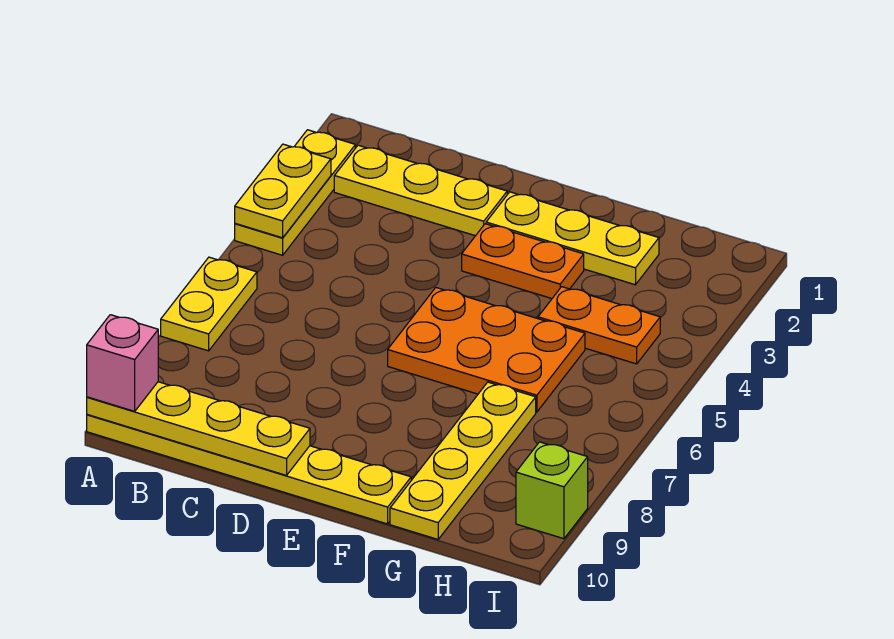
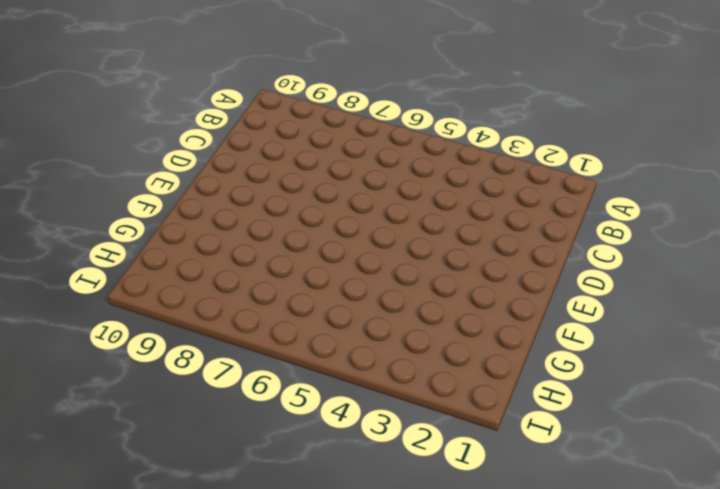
none -> yellow plate A2:A4 level 1
none -> yellow plate A6:A7 level 1
none -> yellow plate A10:F10 level 1

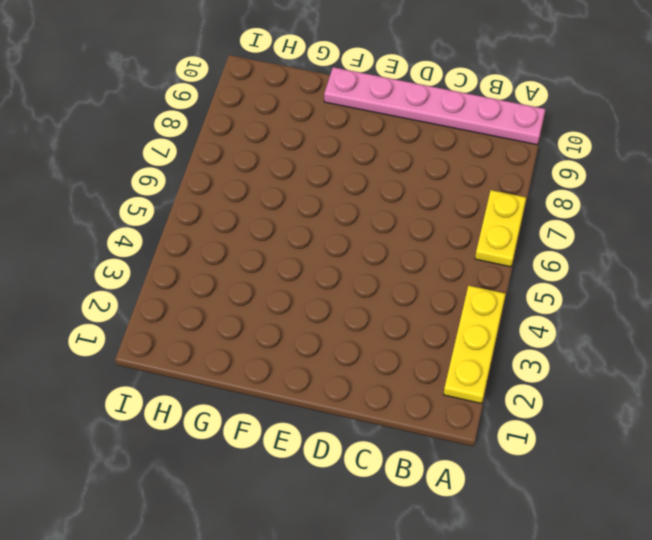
pink plate A10:F10 level 1 -> yellow plate A10:F10 level 1
none -> yellow plate B2:D2 level 1
none -> yellow plate E2:G2 level 1
none -> orange plate E3:F3 level 1

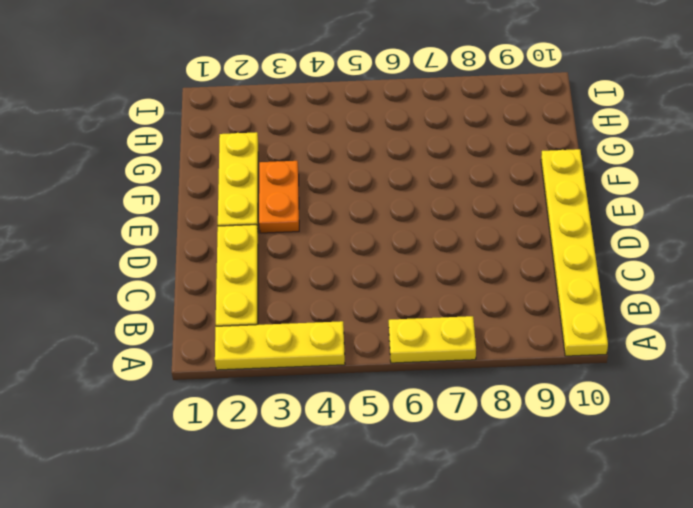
none -> orange plate E5:G6 level 1
none -> orange plate G4:H4 level 1
none -> yellow plate G7:G10 level 1

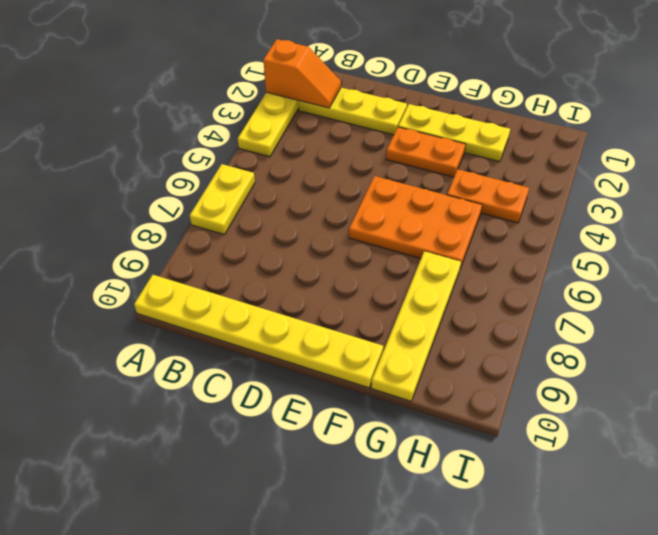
orange slope A2:B2 level 2 top A -> none
none -> lime brick I9 level 1
none -> yellow plate A3:A4 level 2
none -> yellow plate A10:D10 level 2

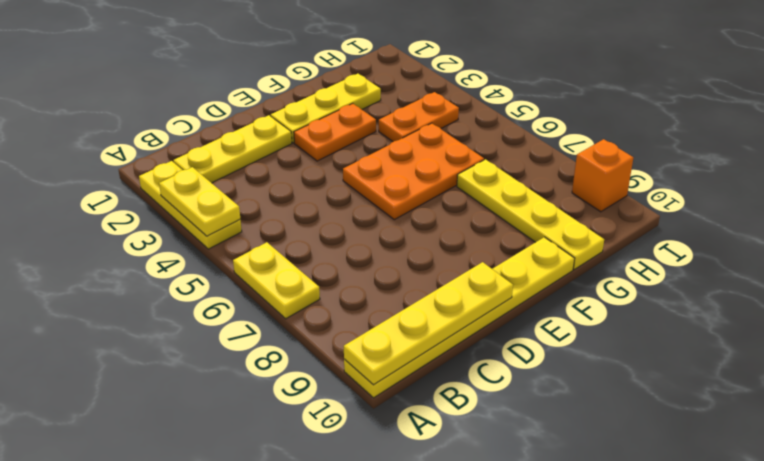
orange brick I9 level 1 -> lime brick I9 level 1
none -> pink brick A10 level 3

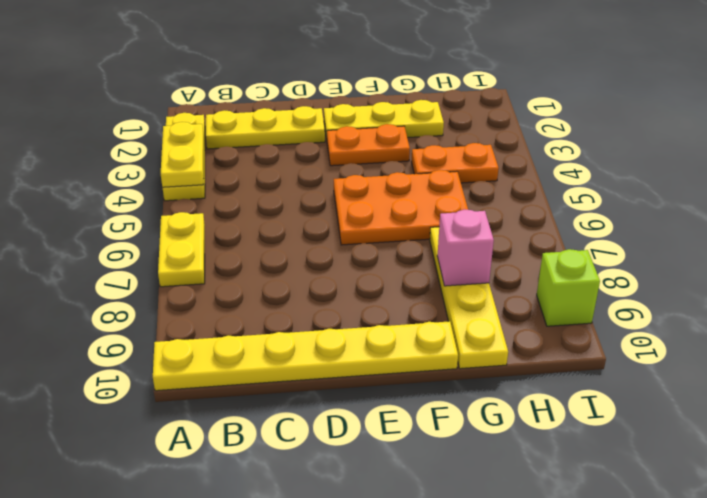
pink brick G8 level 2 -> pink brick A10 level 3
none -> yellow plate A10:D10 level 2

